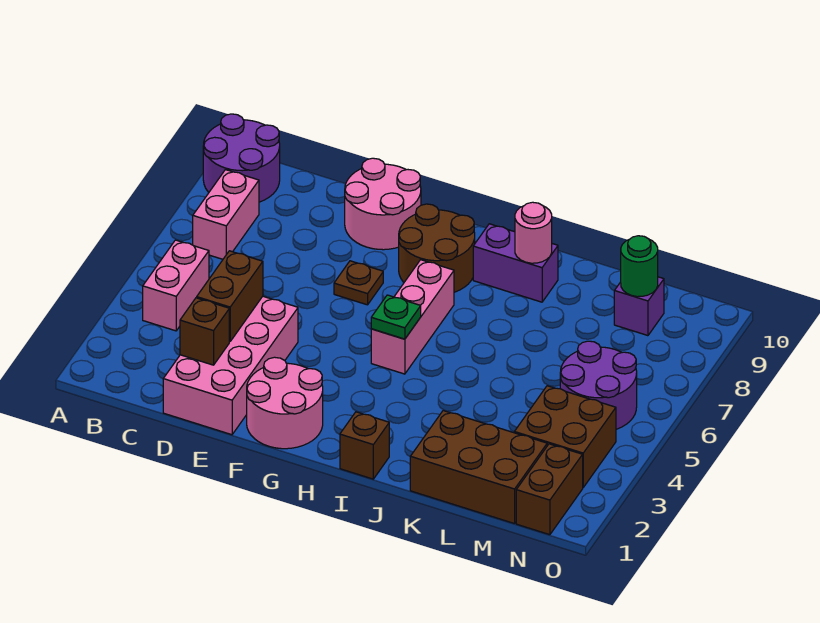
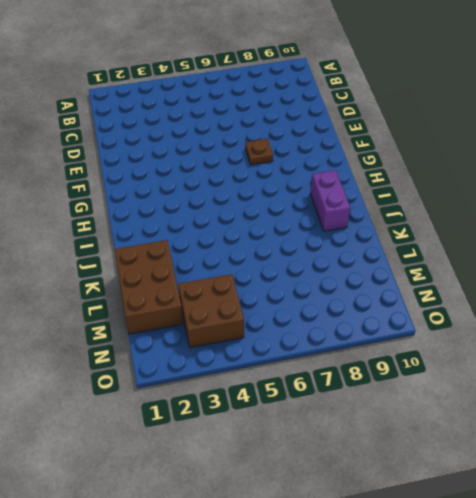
none -> purple round brick A9:B10 level 1
none -> pink brick B4:B5 level 1
none -> pink brick B7:B8 level 1

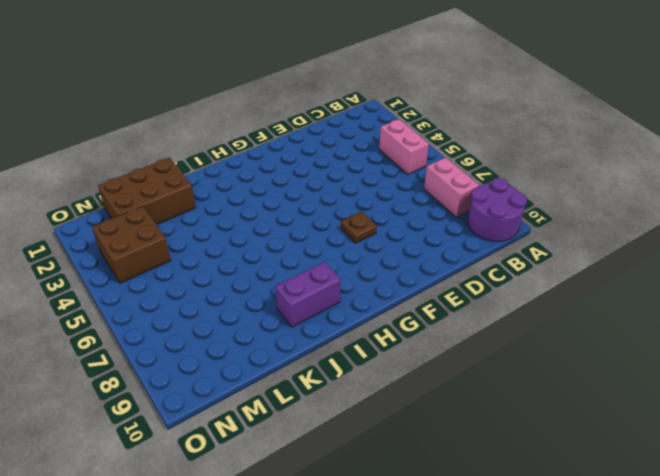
none -> pink brick D1:E4 level 1
none -> pink round brick E9:F10 level 1
none -> pink round brick F1:G2 level 1

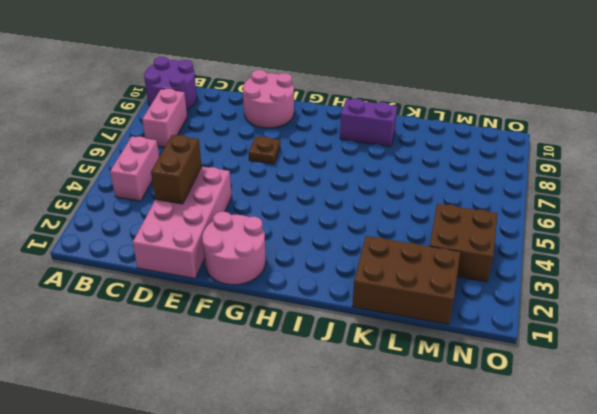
none -> brown round brick G8:H9 level 1
none -> pink brick H5:H7 level 1
none -> brown brick I1 level 1

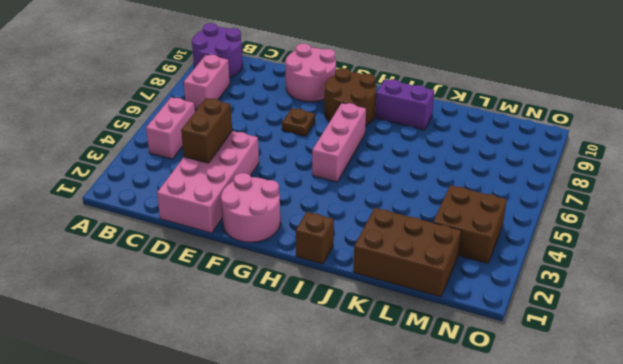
none -> purple round brick M5:N6 level 1
none -> purple brick M9 level 1
none -> brown brick N1:N2 level 1

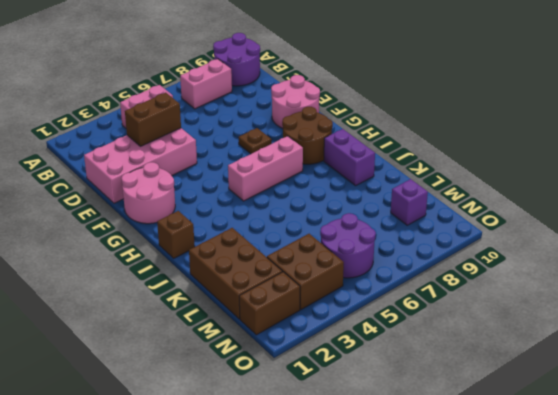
none -> brown brick D2 level 2
none -> green plate H5 level 2
none -> pink round brick J9 level 2

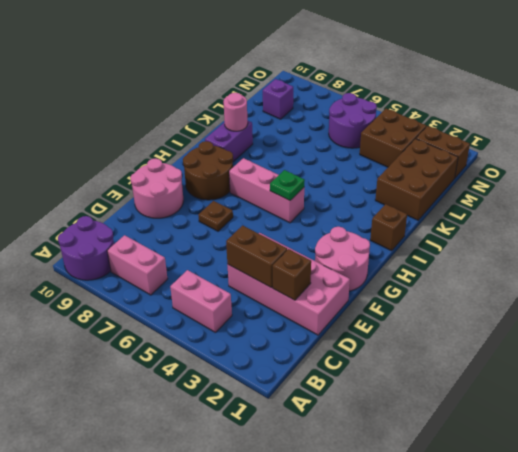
none -> green round brick M9 level 2

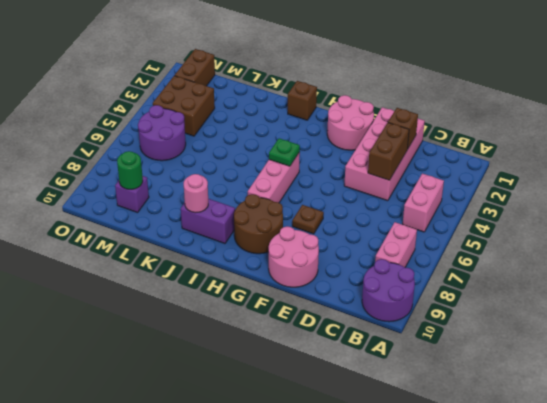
none -> brown brick K1:M2 level 1

